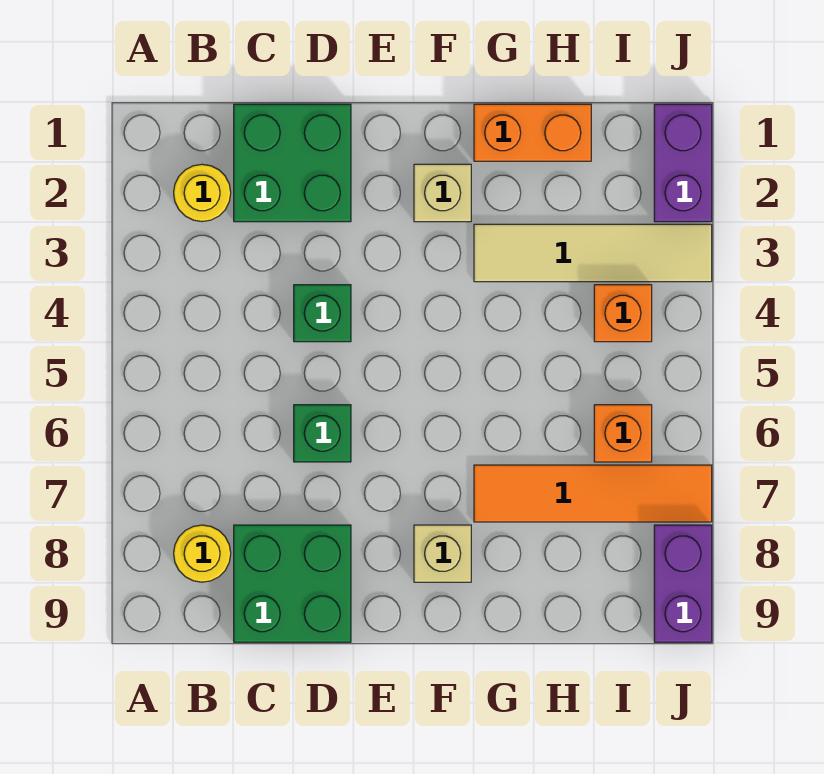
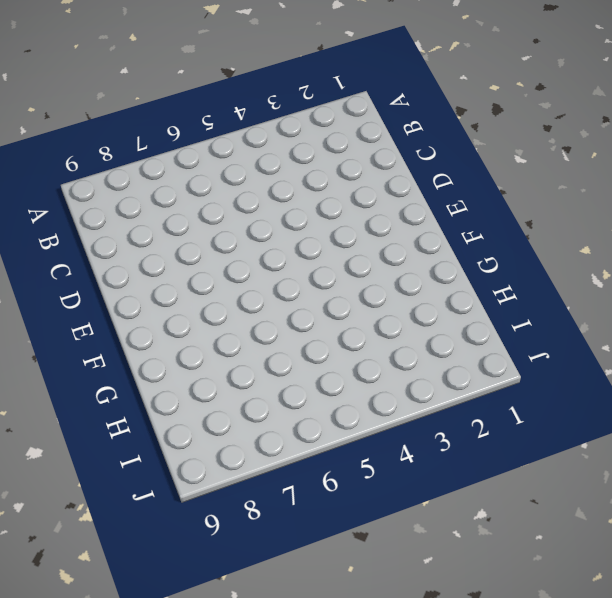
none -> yellow round brick B2 level 1
none -> yellow round brick B8 level 1
none -> green brick C1:D2 level 1

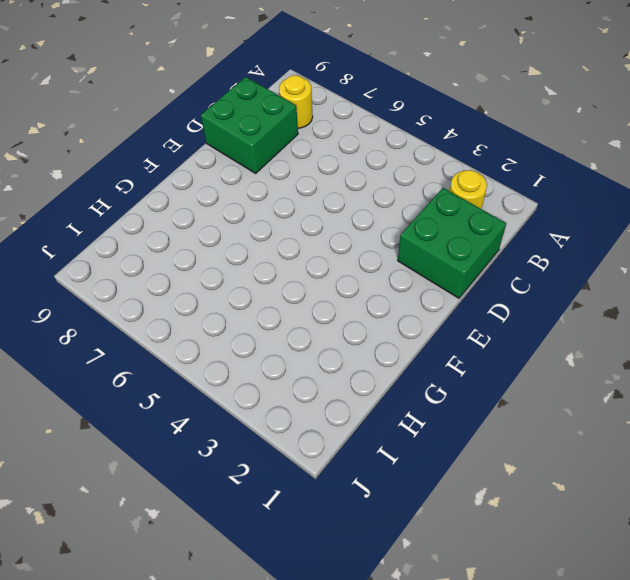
none -> green brick D4 level 1
none -> green brick D6 level 1
none -> tan brick F2 level 1

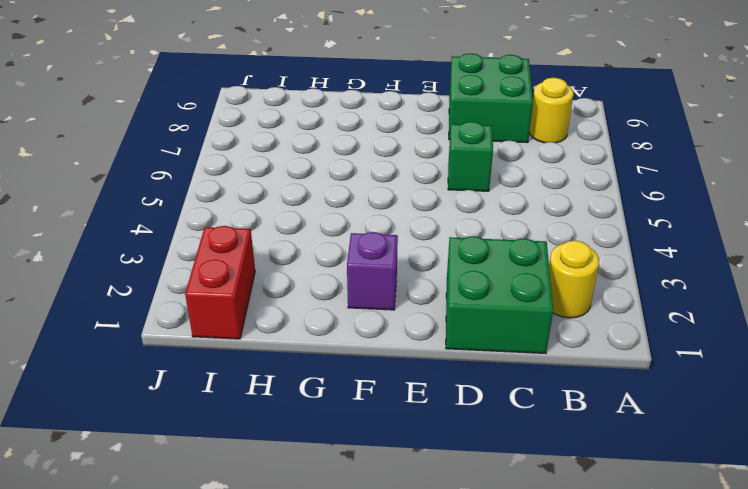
purple brick F2 level 1 -> tan brick F2 level 1
red brick I1:I2 level 1 -> none
none -> green brick D4 level 1
none -> tan brick F8 level 1
none -> orange brick G1:H1 level 1

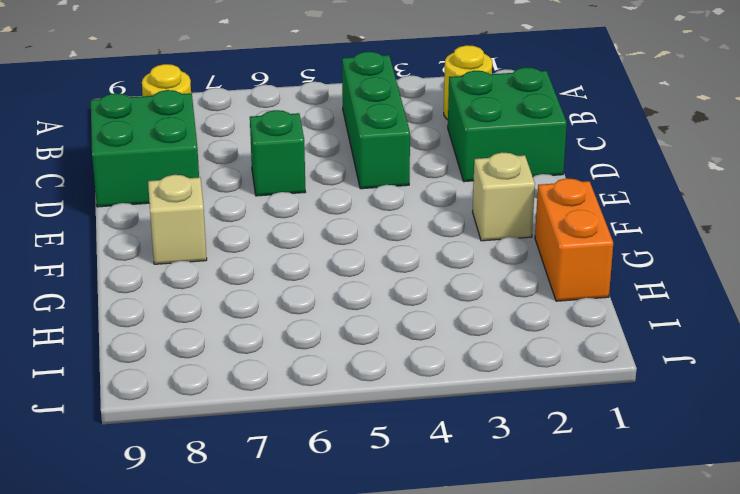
green brick B4:D4 level 1 -> green brick D4 level 1
none -> tan tile G3:J3 level 1
none -> orange tile G7:J7 level 1
none -> orange brick I4 level 1

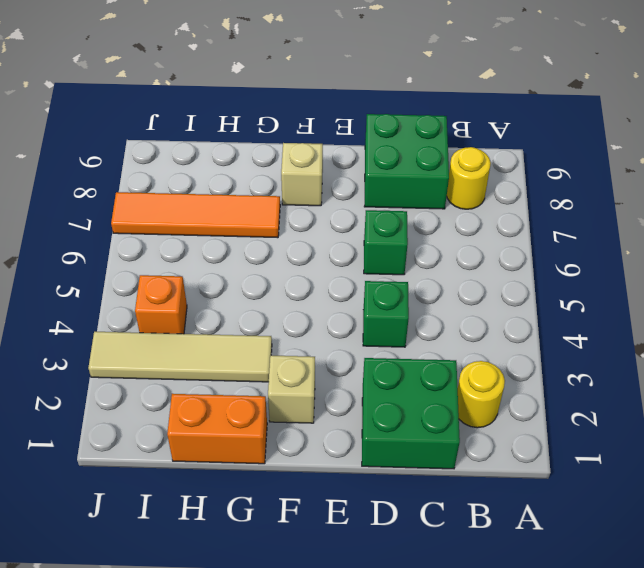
none -> orange brick I6 level 1
none -> purple brick J1:J2 level 1
none -> purple brick J8:J9 level 1

